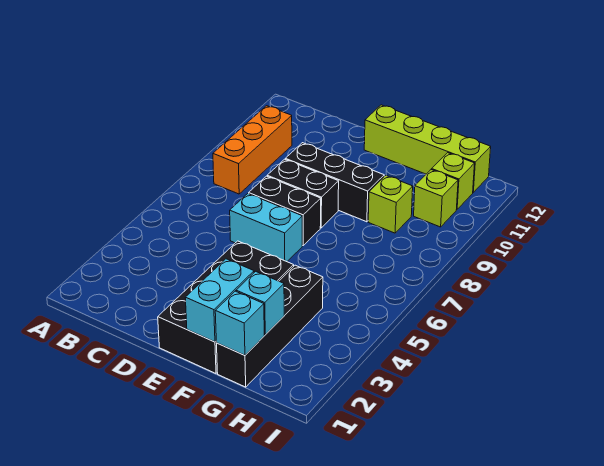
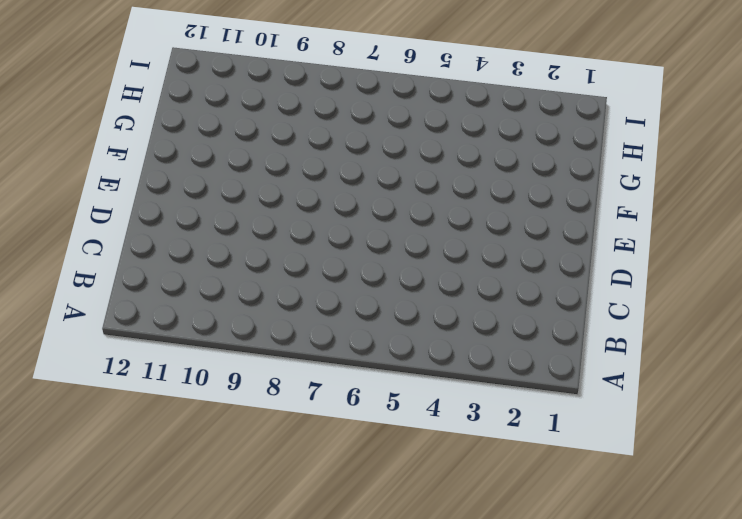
none -> orange brick B8:B10 level 1
none -> cyan brick D6:E6 level 1
none -> black brick D7:E7 level 1

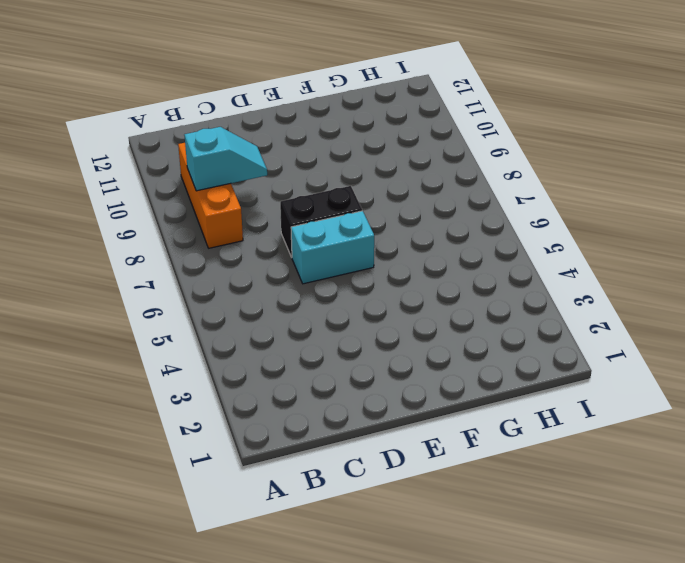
cyan slope B9:C9 level 2 top B -> none
none -> black brick D8:E8 level 1
none -> black brick D9:F9 level 1
none -> black brick E1:F4 level 1

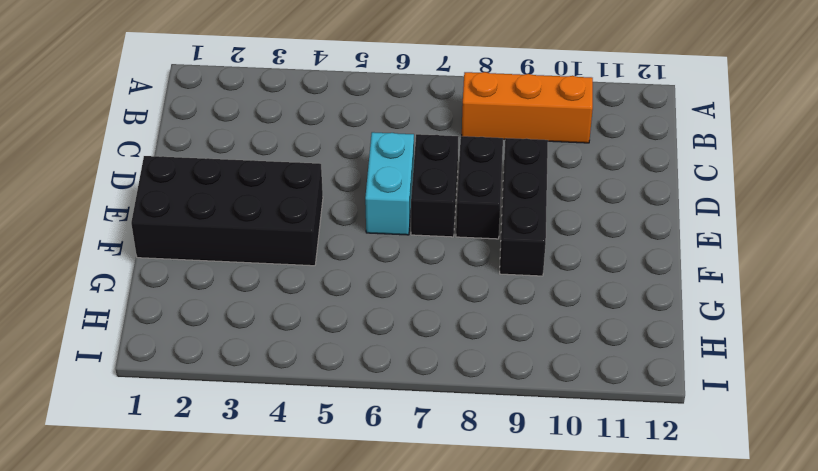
none -> lime brick E12:H12 level 1
none -> black brick G1:G4 level 1
none -> lime brick G9 level 1

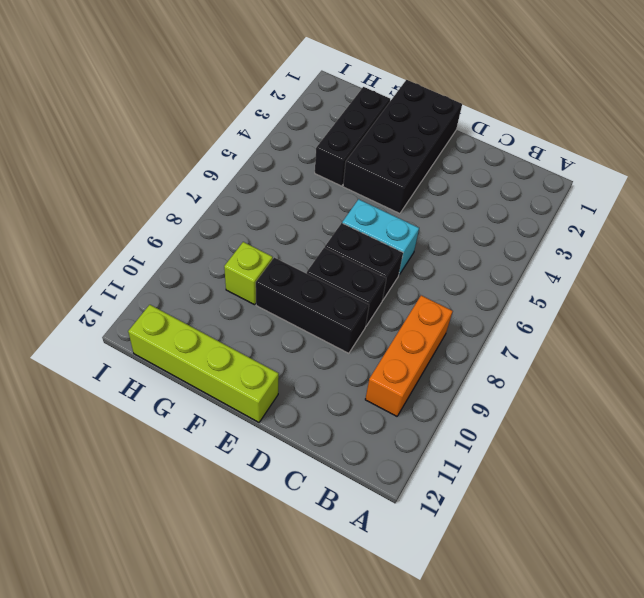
black brick G2:G4 level 1 -> black brick G1:G4 level 1
none -> lime brick H10 level 1
none -> lime brick H11 level 1
none -> cyan brick F1:F2 level 2

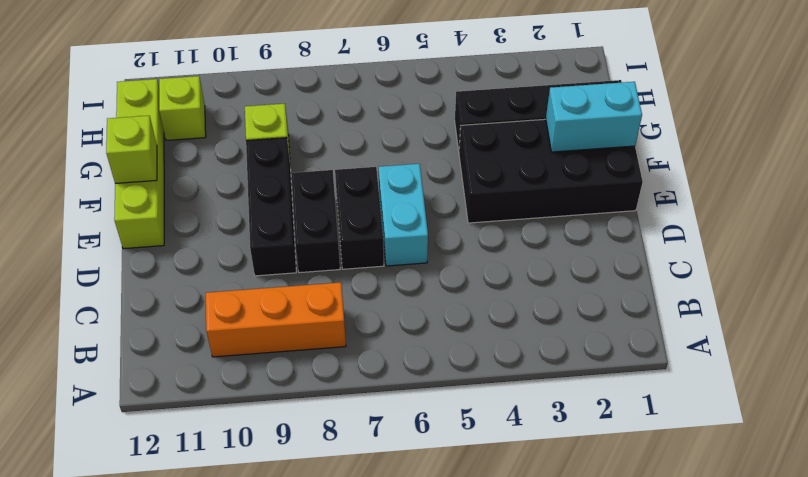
lime brick F12 level 2 -> lime brick H10 level 1
none -> cyan brick G1 level 2
none -> cyan brick G2 level 2

